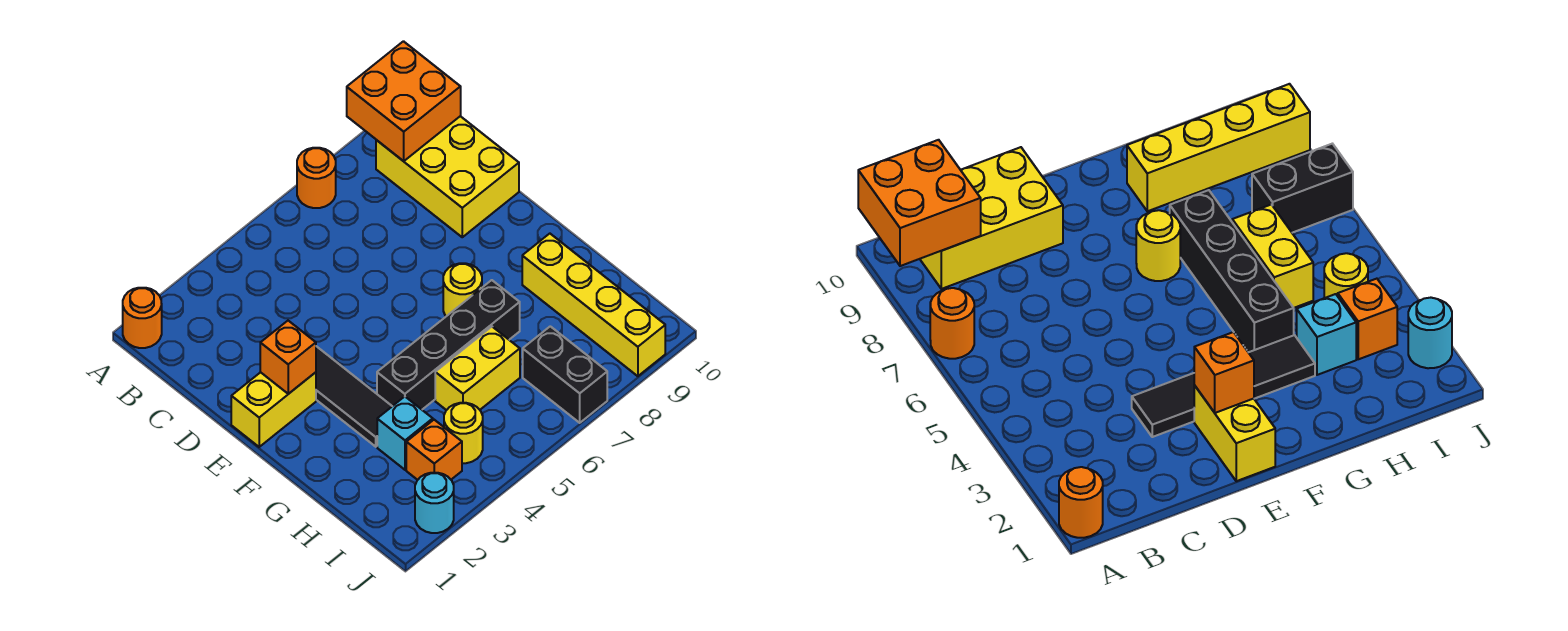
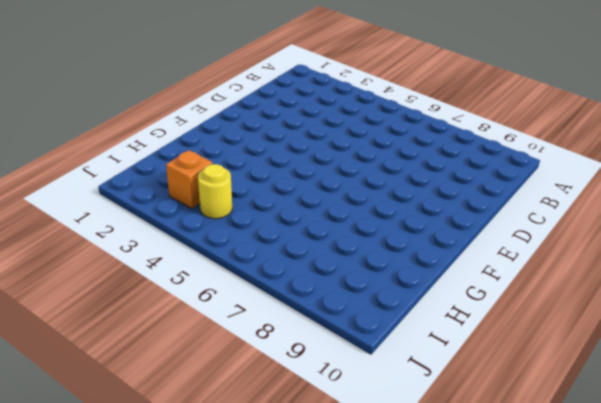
none -> orange round brick A1 level 1
none -> orange round brick A7 level 1
none -> yellow brick B9:D10 level 1

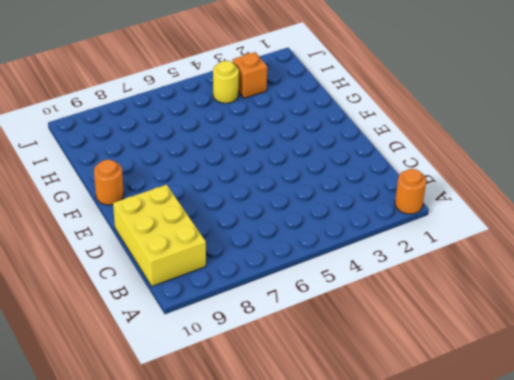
orange round brick F10 level 1 -> orange round brick A7 level 1
none -> black tile D3:G3 level 1
none -> yellow brick E1:E2 level 1
none -> yellow round brick F7 level 1

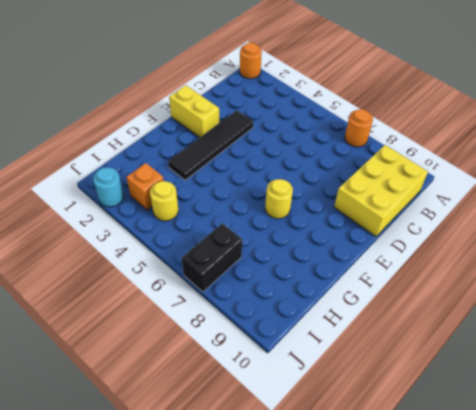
none -> black brick G4:G7 level 1
none -> yellow brick G9:J9 level 1
none -> cyan brick H3 level 1

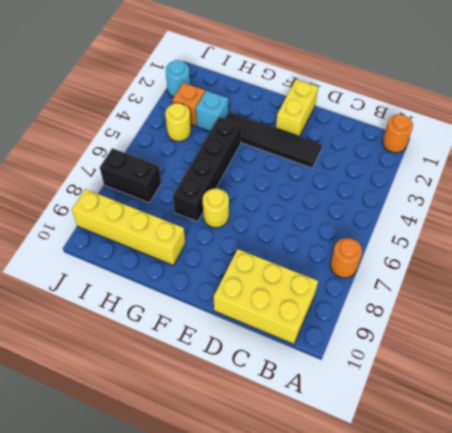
none -> yellow brick H5:H6 level 1
none -> orange brick A9:B10 level 2
none -> orange brick E2 level 2

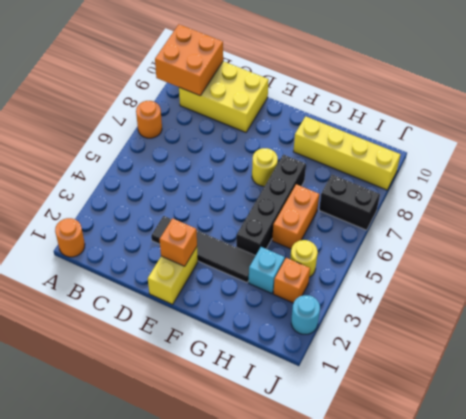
orange brick H5:H6 level 1 -> yellow brick H5:H6 level 1

